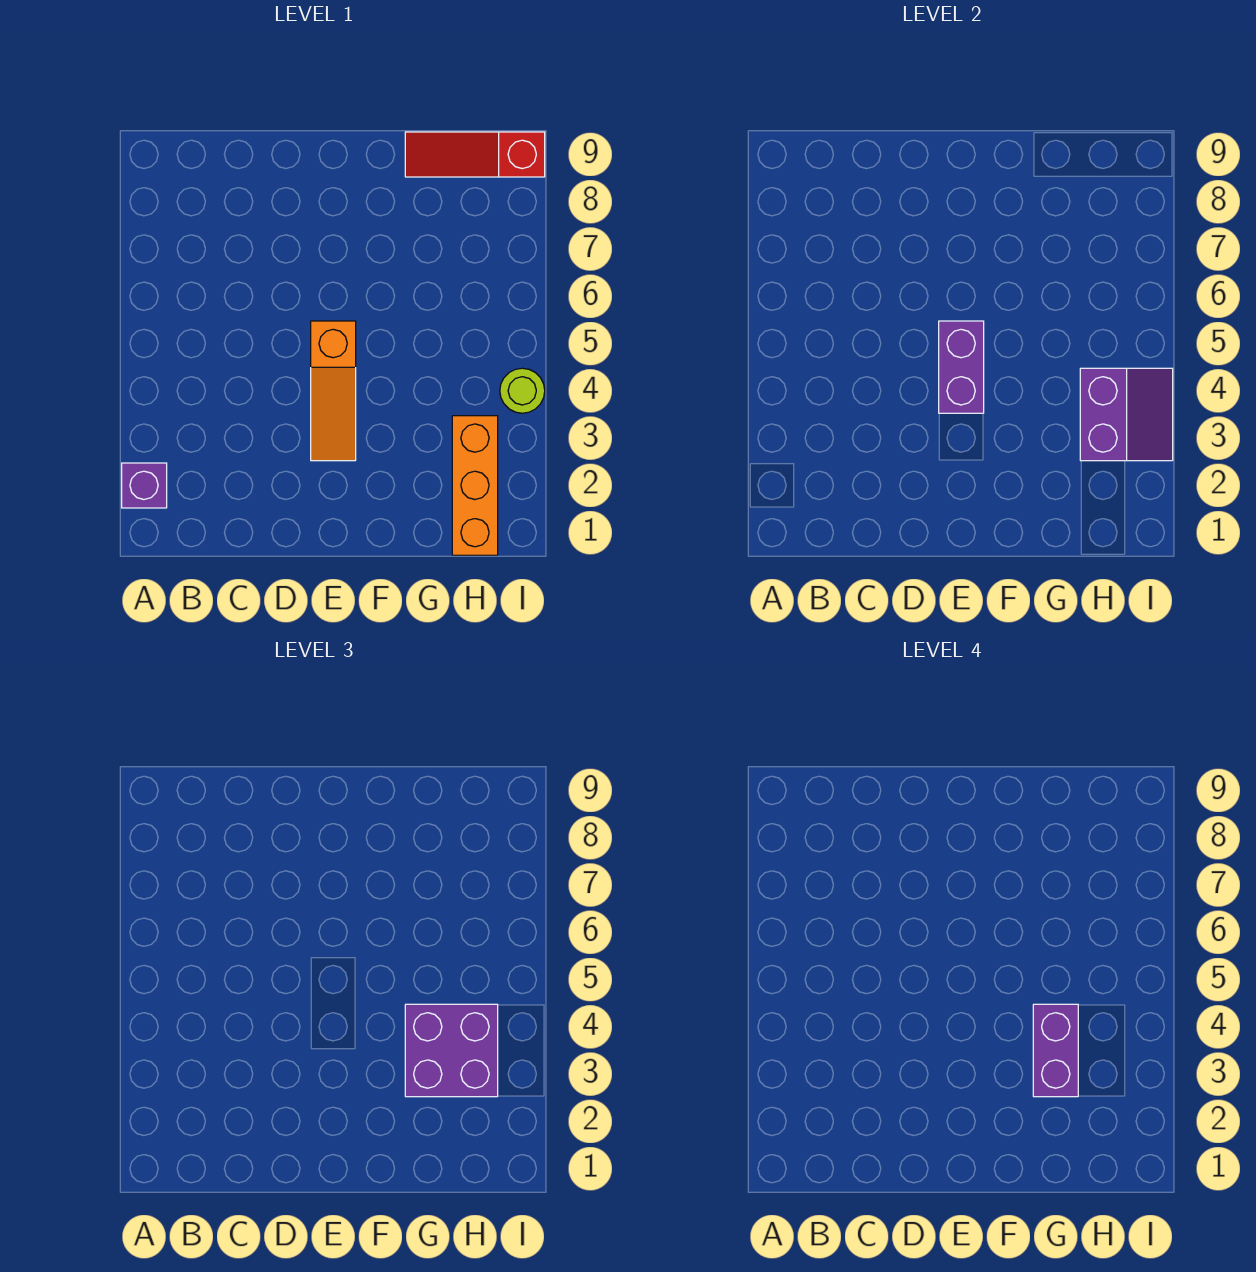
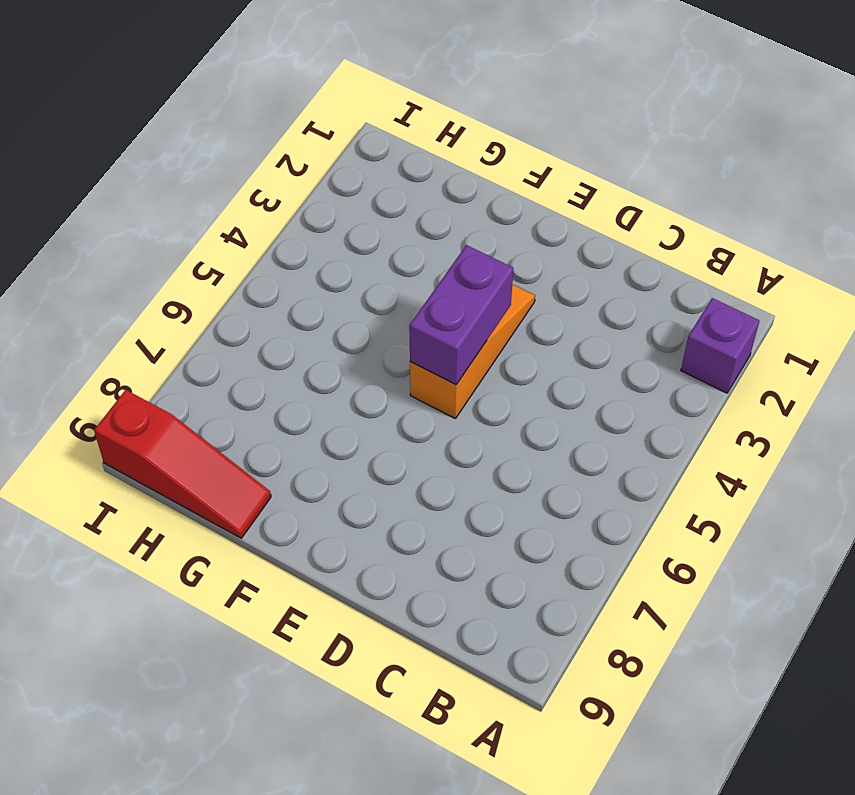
none -> orange brick H1:H3 level 1
none -> lime round brick I4 level 1

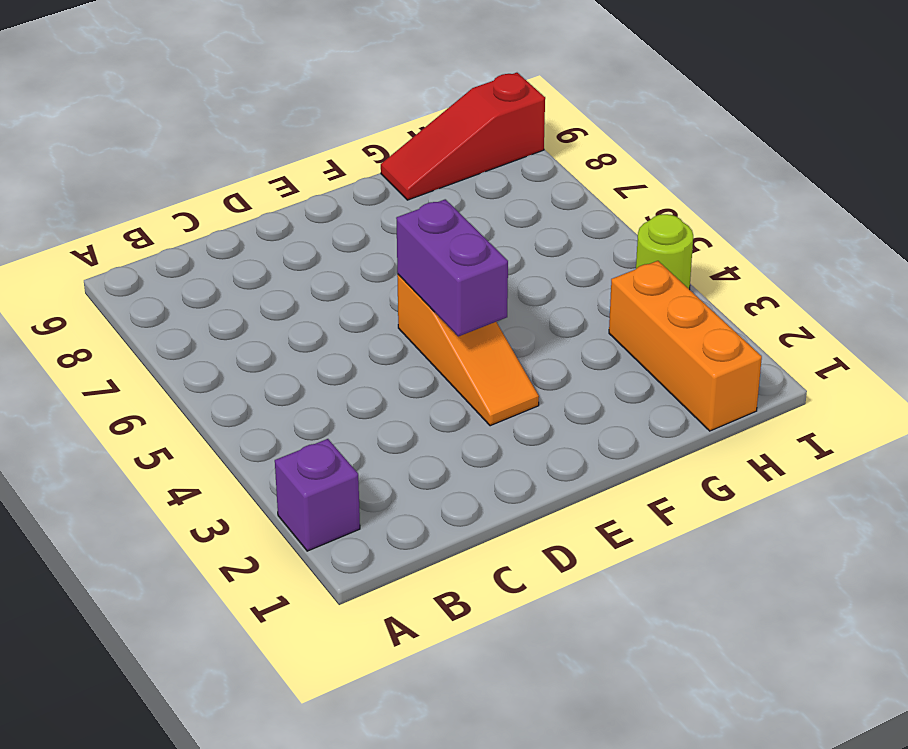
none -> purple slope H3:I4 level 2 top H
none -> purple brick G3:H4 level 3

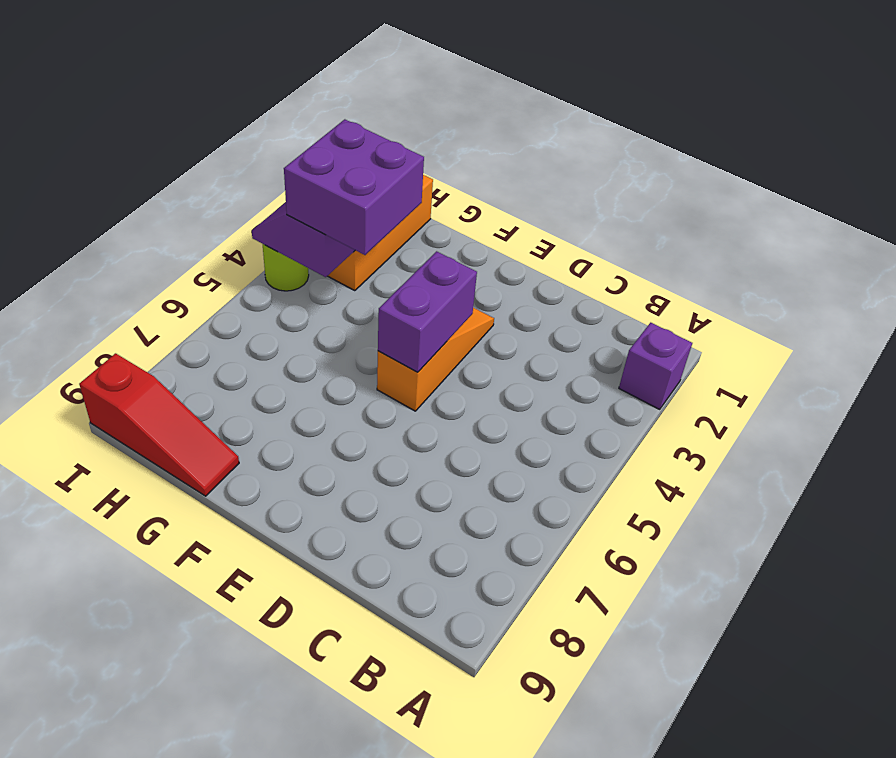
none -> purple brick G3:G4 level 4

